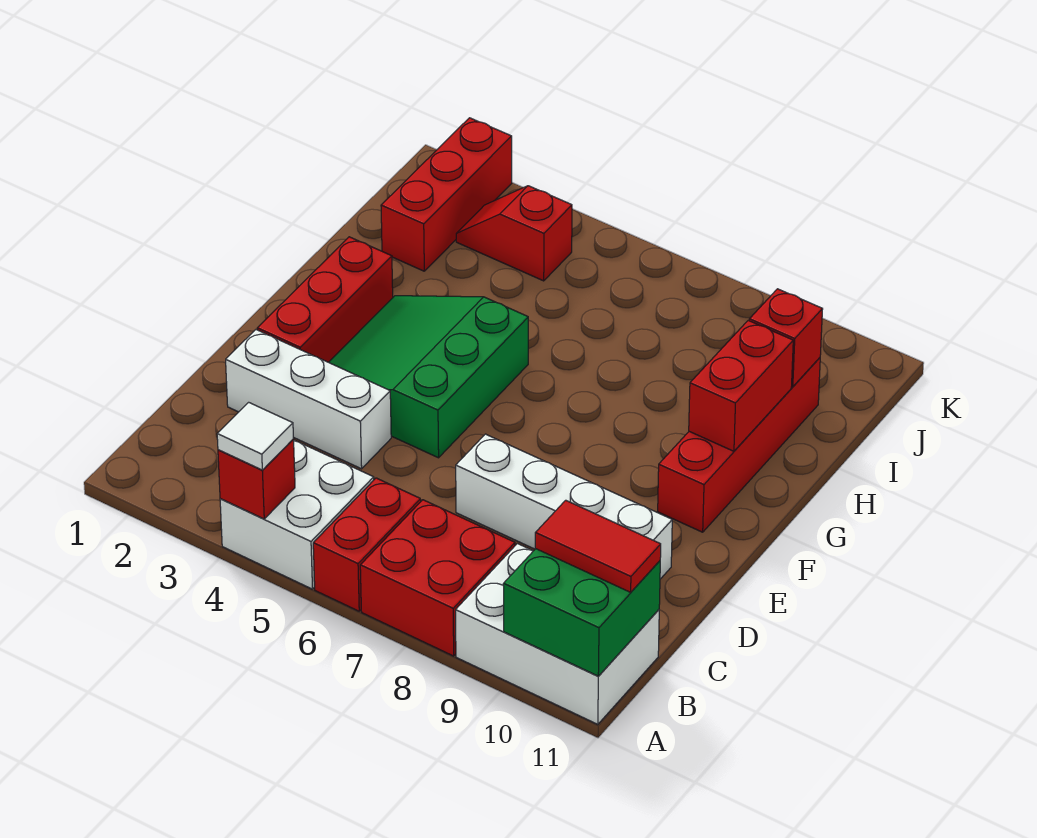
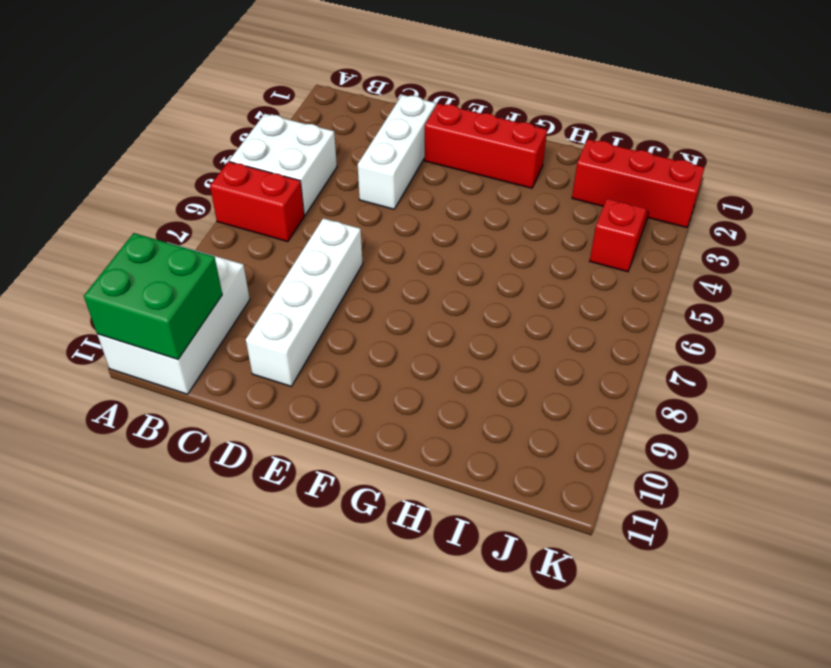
none -> red brick A7:B8 level 1
none -> green slope E3:G5 level 1 top 5
none -> red brick F10:I10 level 1

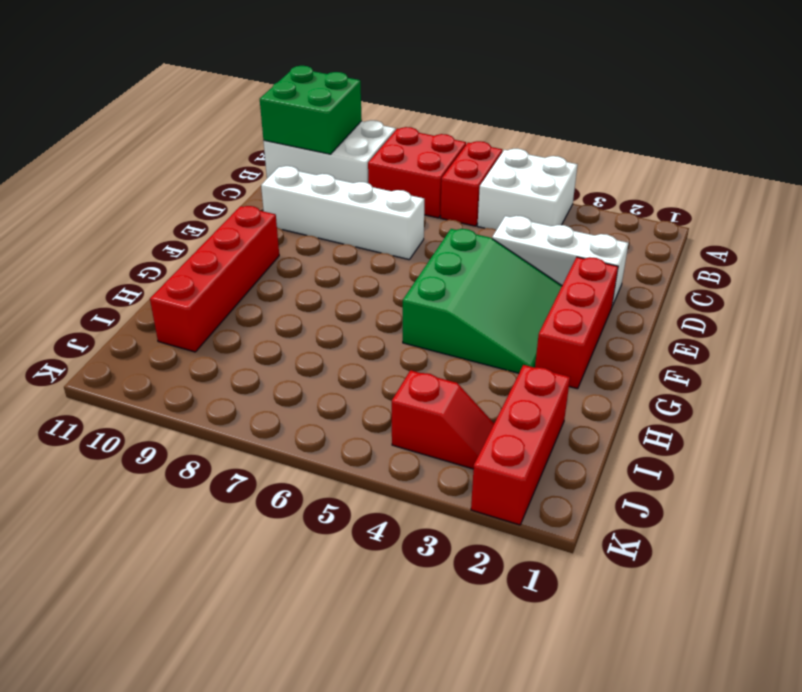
none -> red brick A4 level 2
none -> red brick G10:H10 level 2
none -> red brick I10 level 2

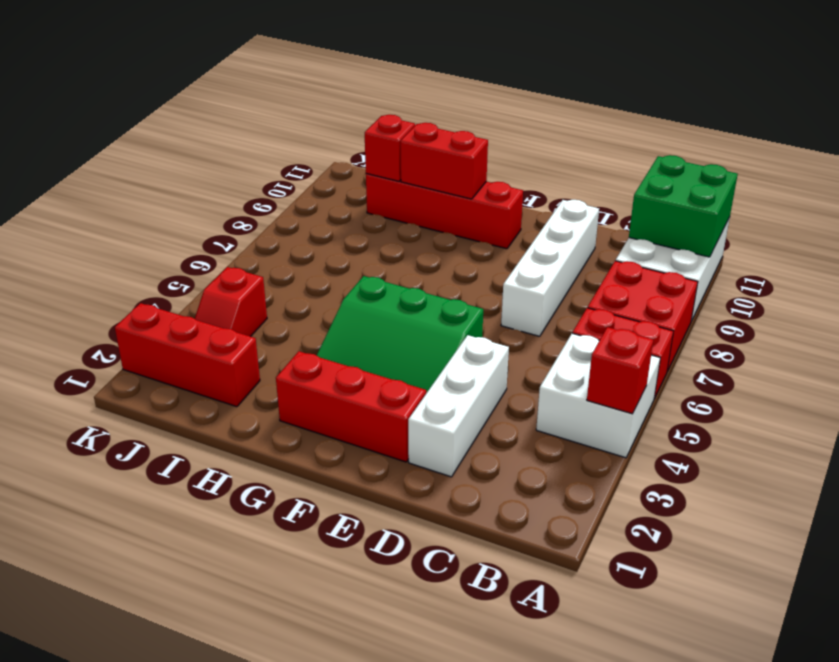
none -> white tile A4 level 3
none -> red tile B10:B11 level 3

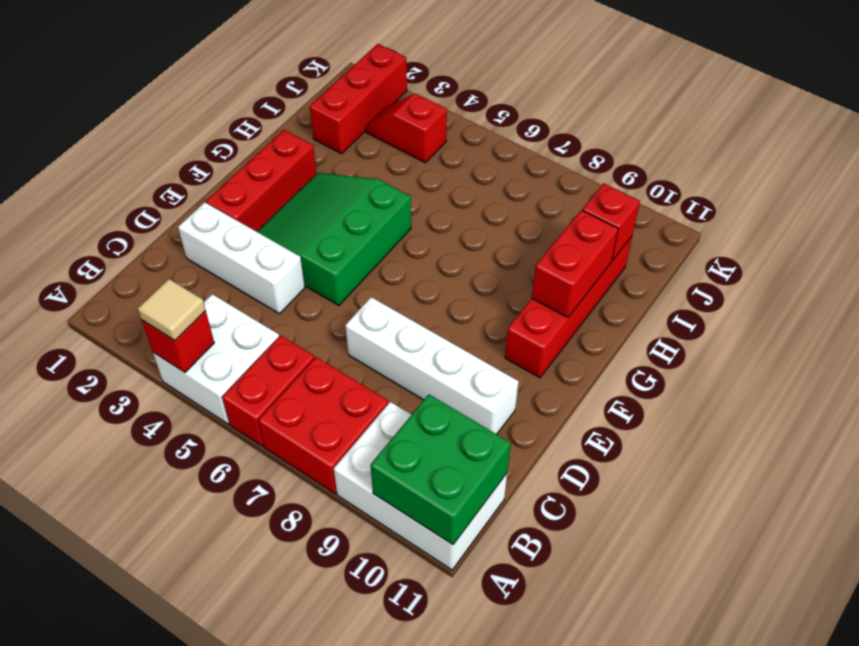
tan tile A4 level 3 -> white tile A4 level 3
none -> red tile B10:B11 level 3

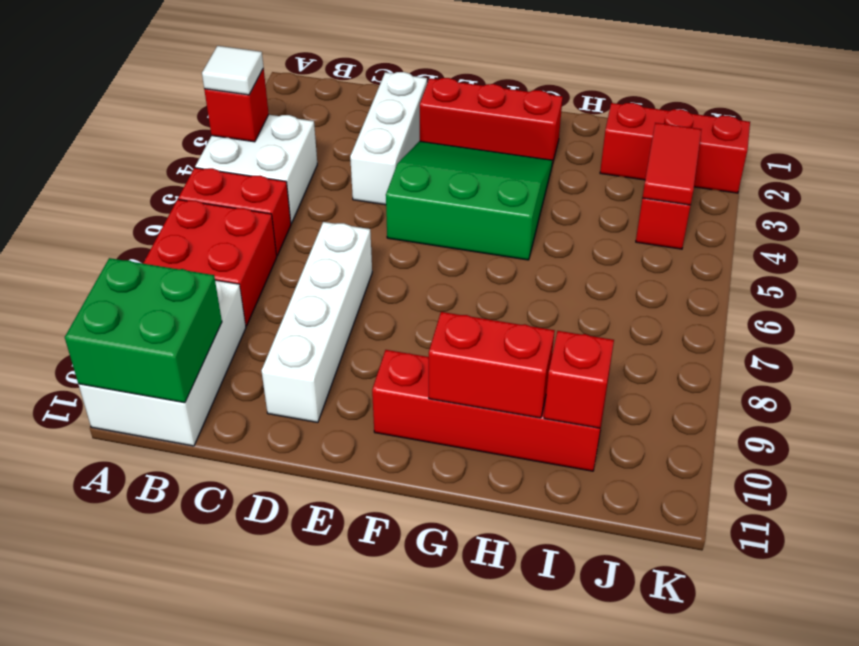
red tile J3:J4 level 2 -> red tile B10:B11 level 3

